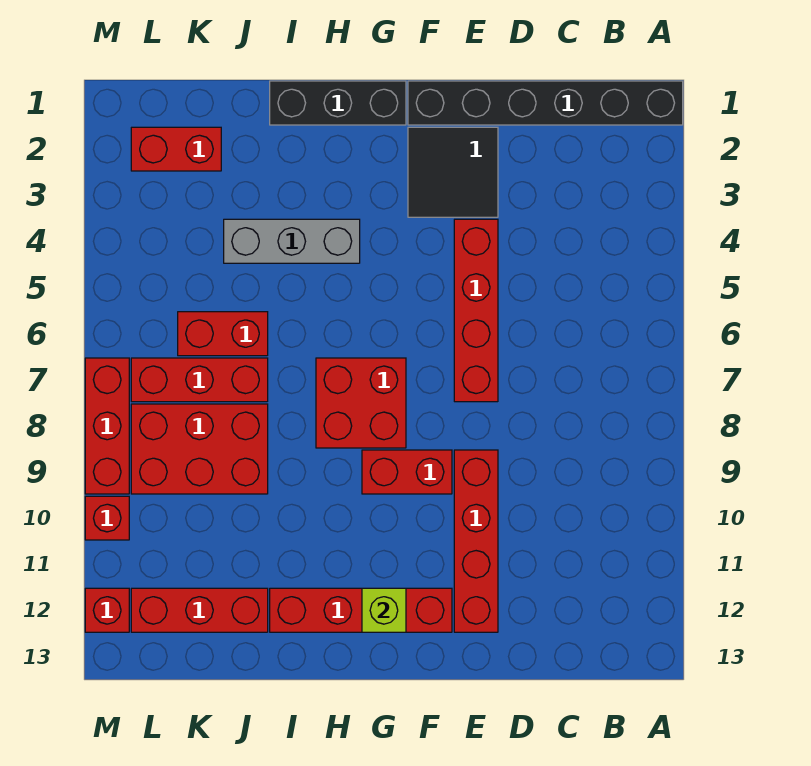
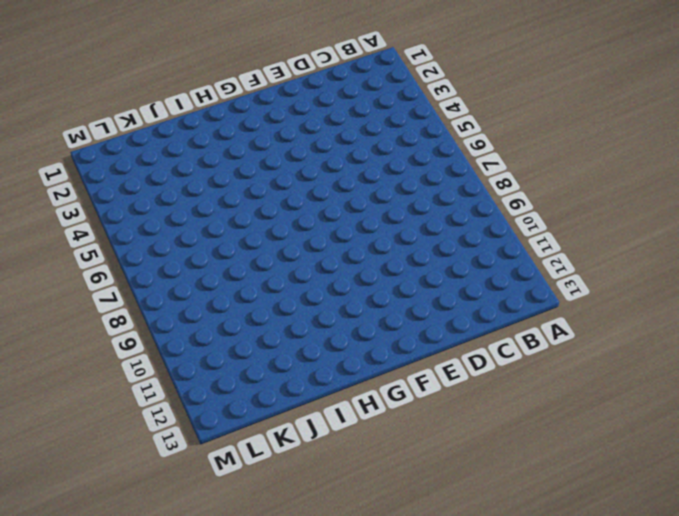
none -> black brick A1:F1 level 1
none -> black tile E2:F3 level 1
none -> red brick E4:E7 level 1

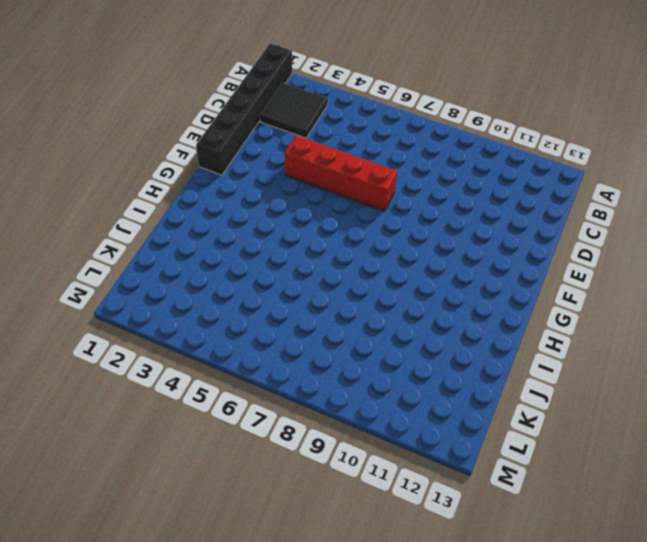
black tile B2:C3 level 1 -> black tile E2:F3 level 1
none -> red brick E9:E12 level 1
none -> red brick F9:G9 level 1
none -> red brick F12:I12 level 1

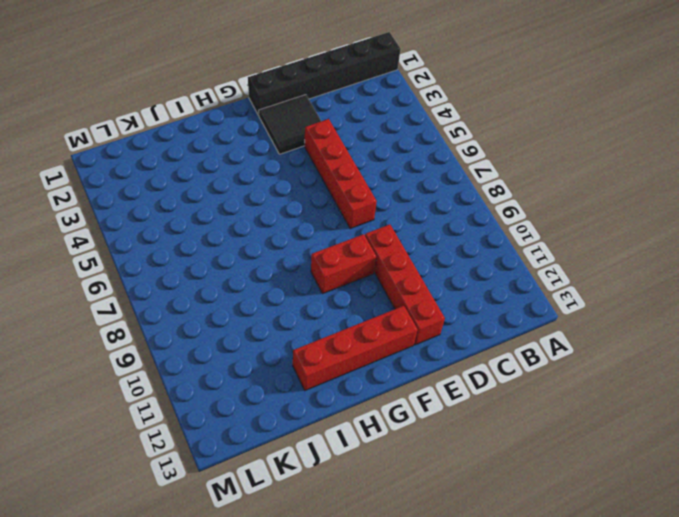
none -> black brick G1:I1 level 1
none -> red brick G7:H8 level 1
none -> grey brick H4:J4 level 1

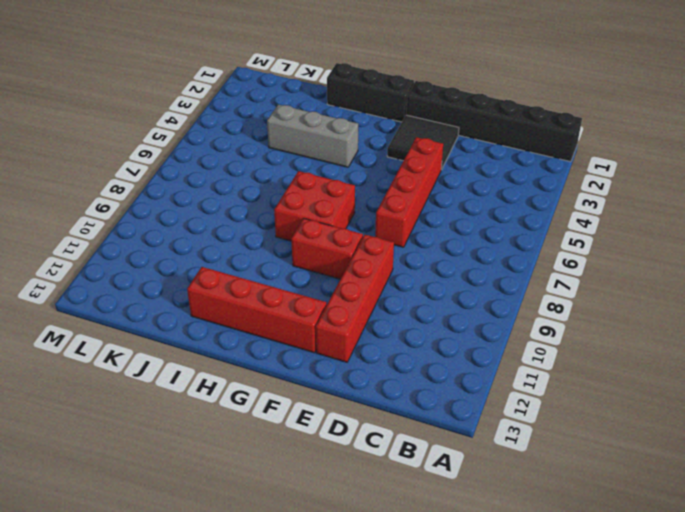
none -> red brick J6:K6 level 1
none -> red brick J7:L7 level 1
none -> red brick J8:L9 level 1

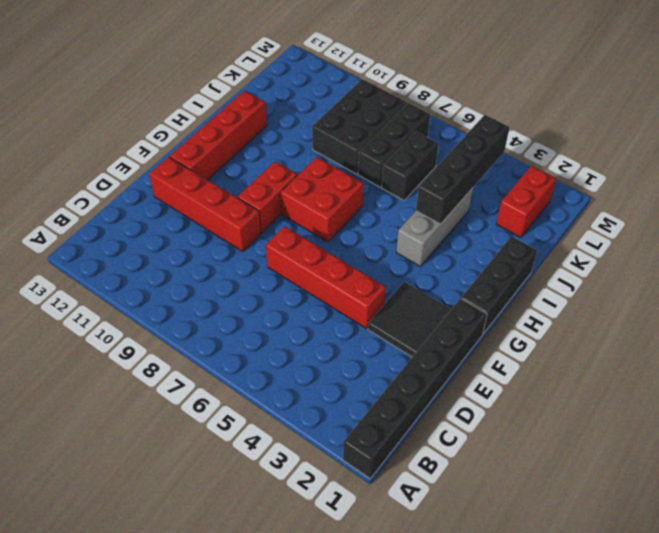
black brick I4:L4 level 2 -> none
black brick J6:K6 level 1 -> red brick J6:K6 level 1
black brick J7:L7 level 1 -> red brick J7:L7 level 1
black brick J8:L9 level 1 -> red brick J8:L9 level 1
none -> red brick J12:L12 level 1
none -> red brick M7:M9 level 1
none -> red brick M10 level 1

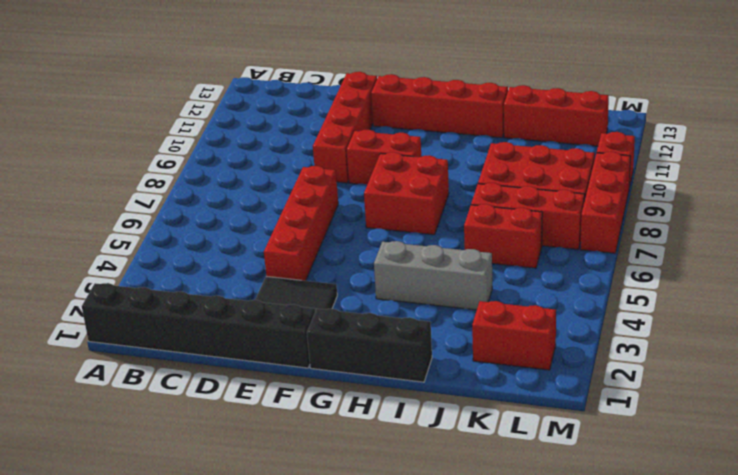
none -> red brick M12 level 1
none -> lime brick G12 level 2

